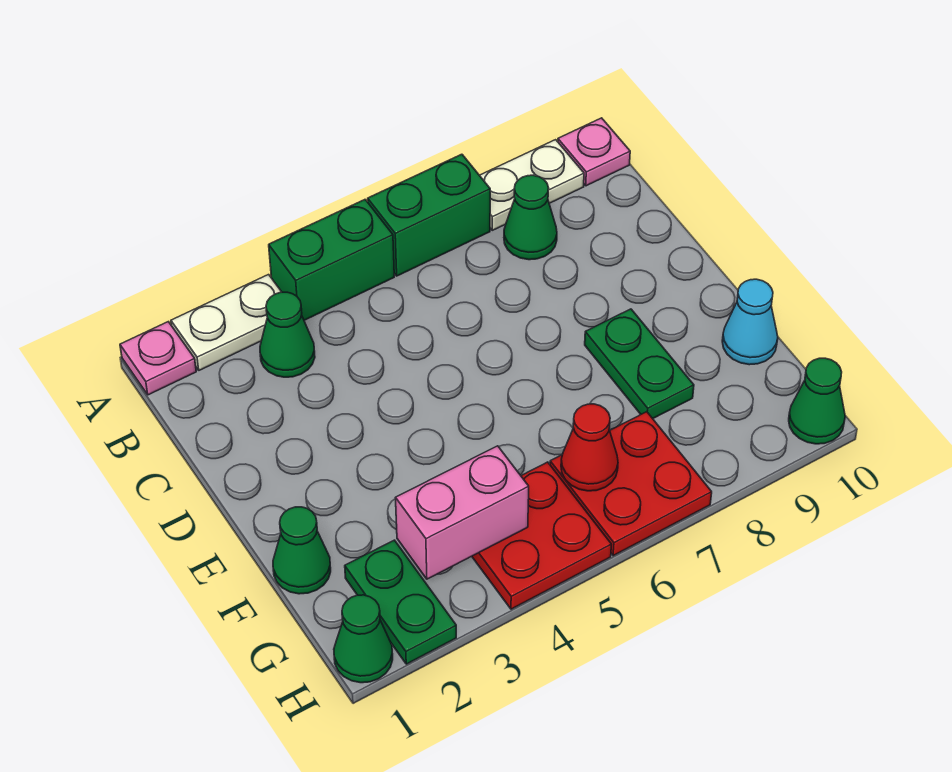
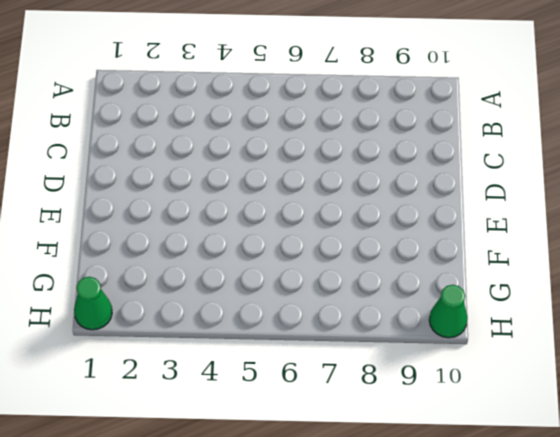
none -> pink plate A1 level 1
none -> white plate A2:A3 level 1
none -> green brick A4:A5 level 1

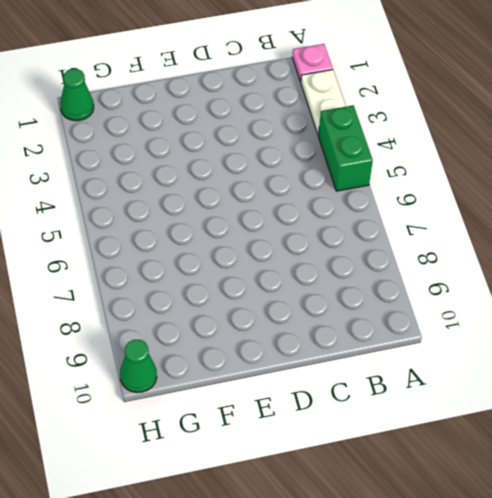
none -> green brick A6:A7 level 1
none -> white plate A8:A9 level 1
none -> pink plate A10 level 1

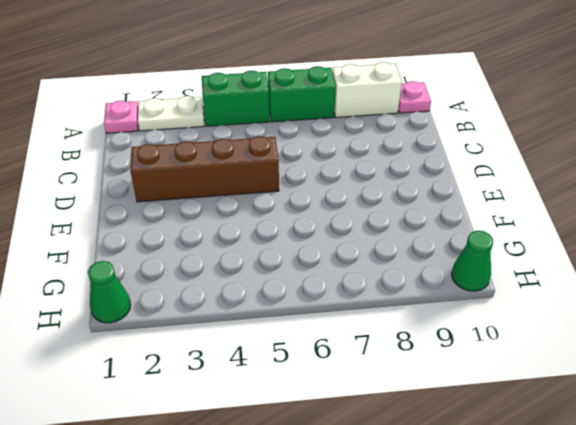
white brick A8:A9 level 1 -> white plate A8:A9 level 1
brown brick D2:D5 level 1 -> none
none -> green cone B3 level 1
none -> green cone B8 level 1
none -> green plate E8:F8 level 1

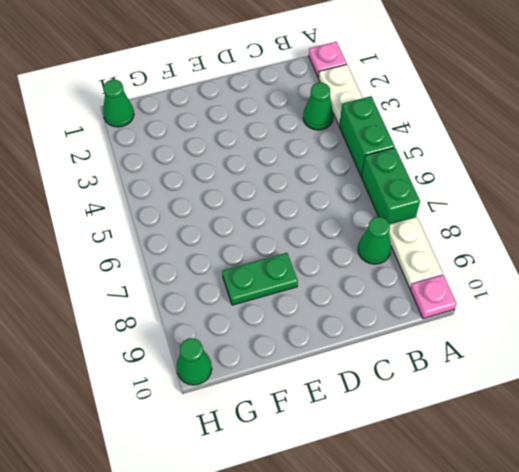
none -> green cone F1 level 1
none -> cyan cone F10 level 1
none -> green plate G2:H2 level 1

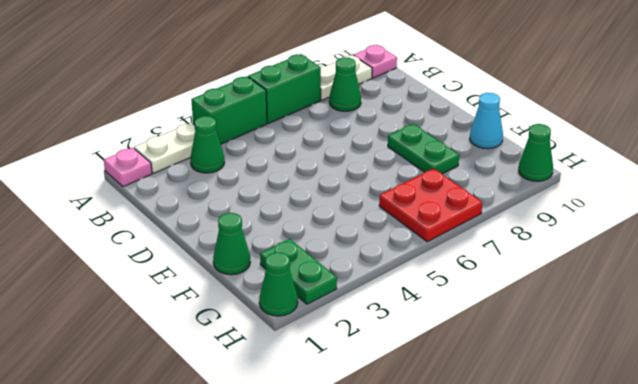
none -> red plate G4:H5 level 1
none -> pink brick G3:G4 level 2
none -> red cone G6 level 2

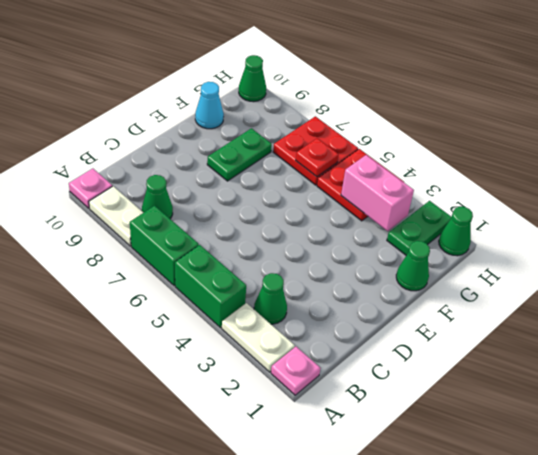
red plate G6 level 2 -> red cone G6 level 2

